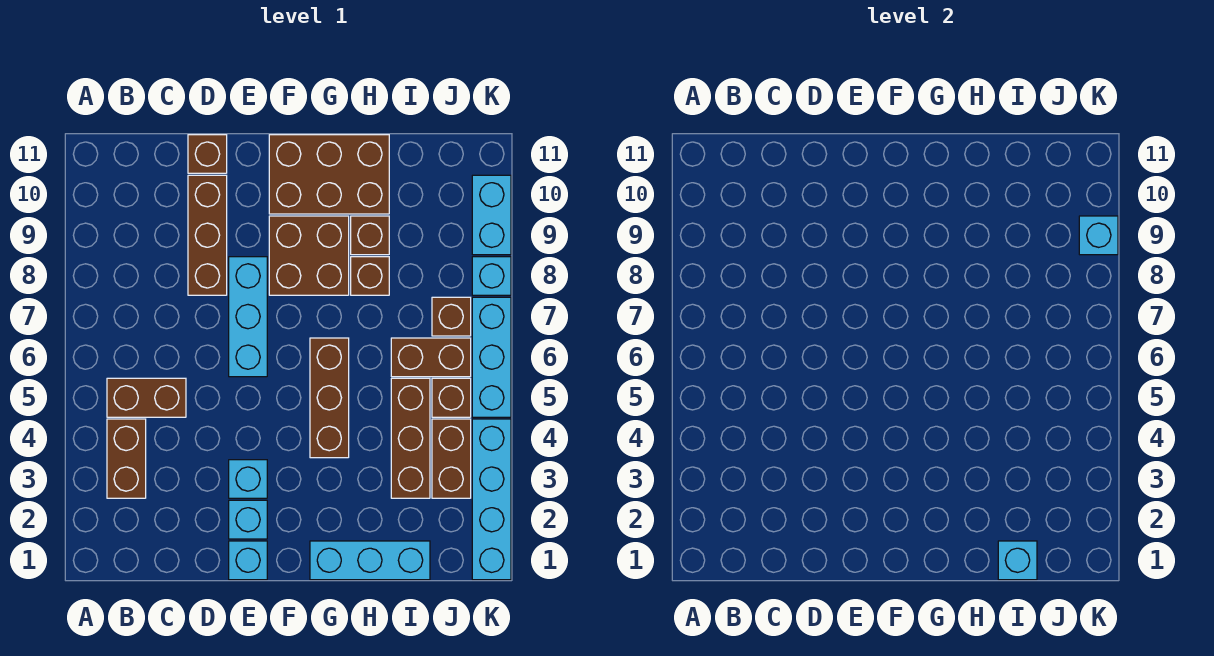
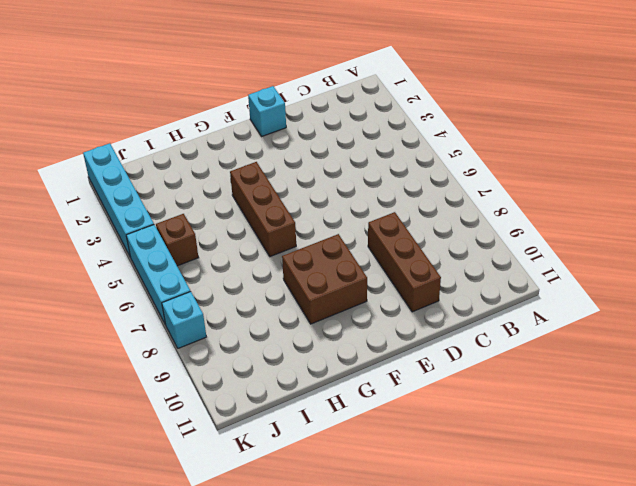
none -> brown brick B3:B4 level 1
none -> brown brick B5:C5 level 1
none -> brown brick D11 level 1

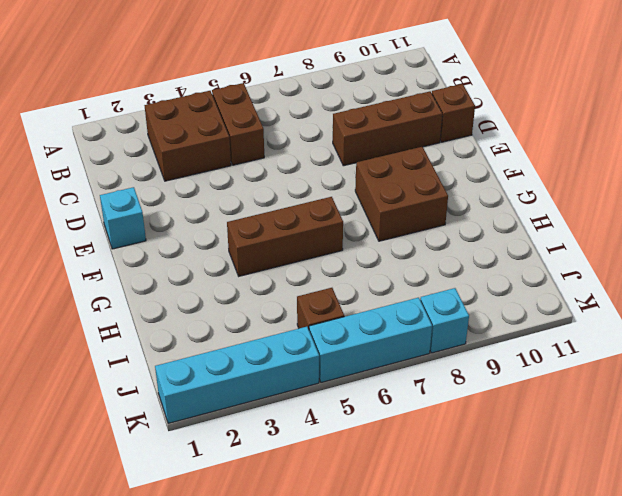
brown brick B3:C4 level 1 -> brown brick B3:B4 level 1
none -> cyan brick E2 level 1
none -> cyan brick E3 level 1
none -> cyan brick E6:E8 level 1

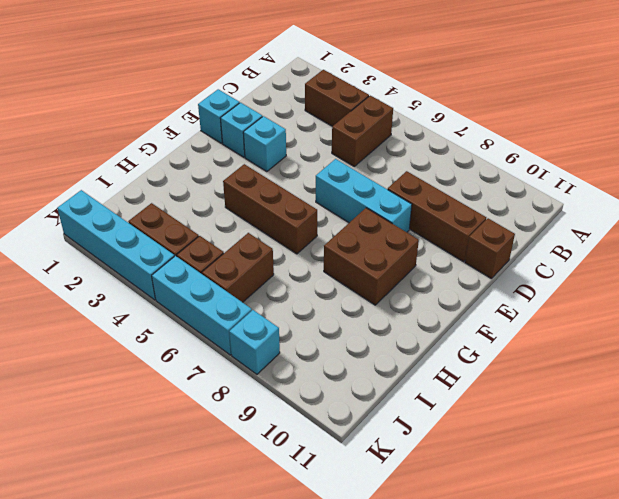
none -> brown brick F10:H11 level 1
none -> cyan brick G1:I1 level 1
none -> brown brick H8 level 1

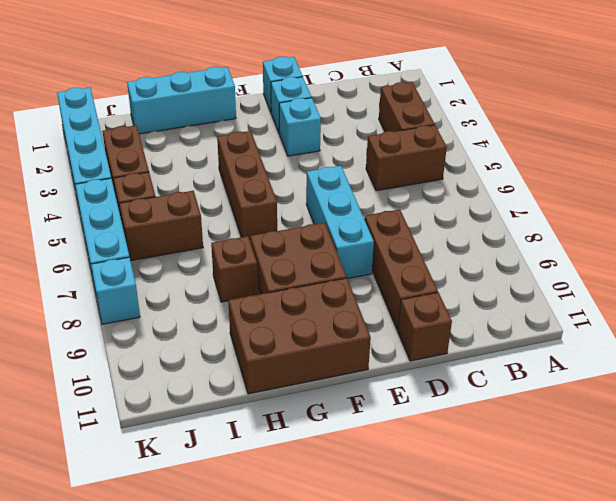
none -> brown brick H9 level 1
none -> brown brick I3:I5 level 1
none -> brown brick J7 level 1

